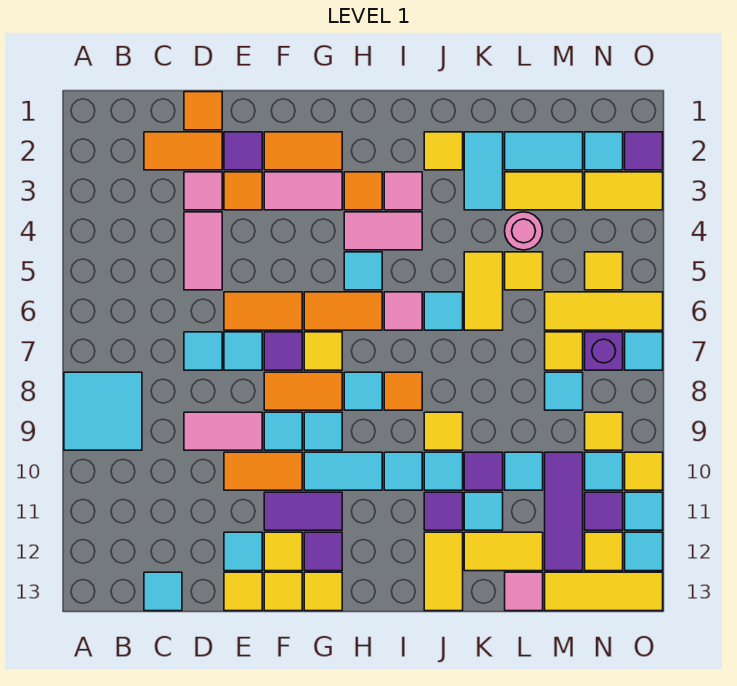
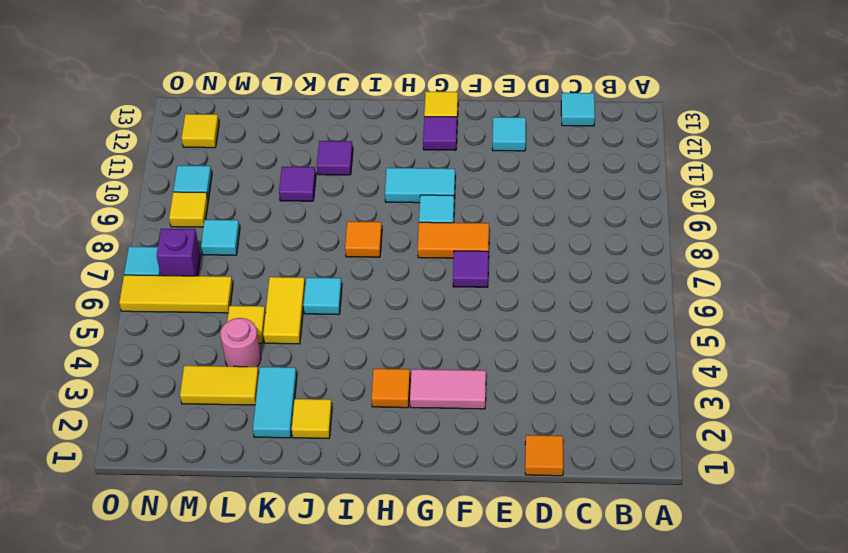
none -> cyan tile A8:B9 level 1
none -> orange tile C2:D2 level 1
none -> pink tile D3 level 1
none -> pink tile D4:D5 level 1

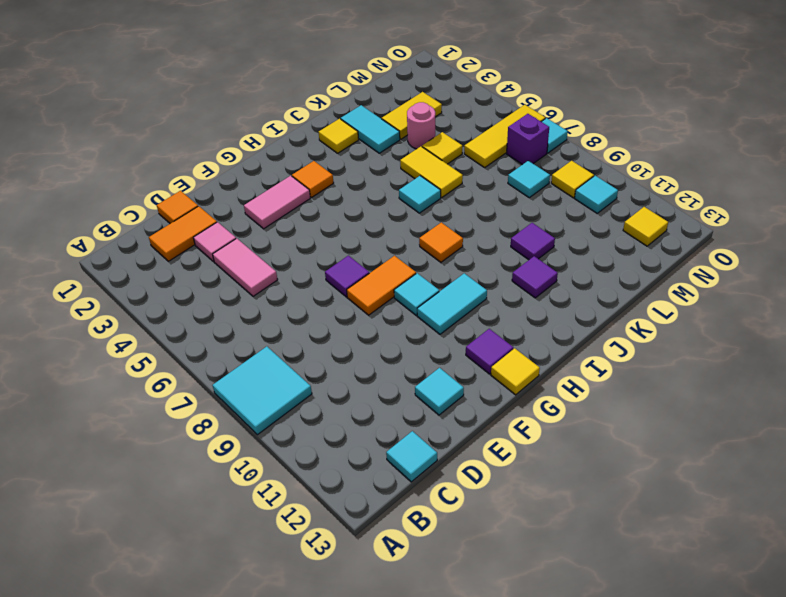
none -> cyan tile D7 level 1
none -> pink tile D9:E9 level 1
none -> purple tile E2 level 1
none -> orange tile E3 level 1

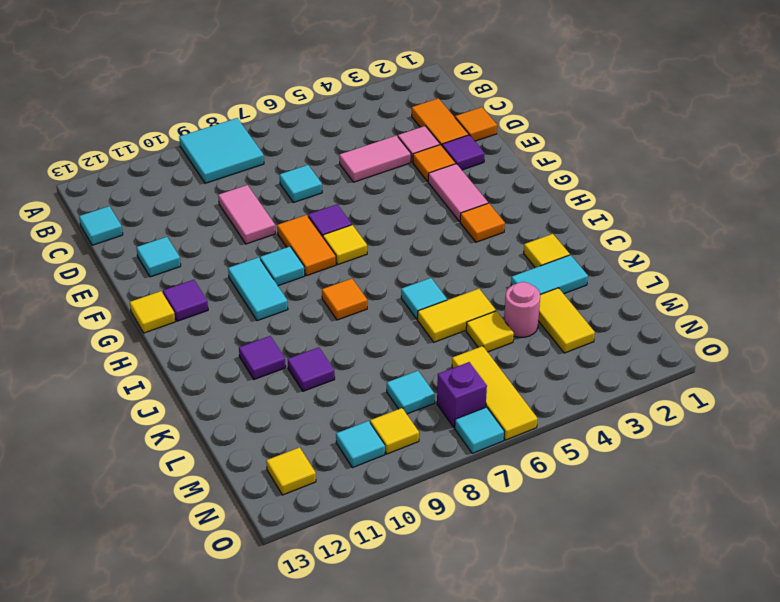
none -> orange tile E6:F6 level 1
none -> cyan tile E7 level 1
none -> orange tile E10:F10 level 1
none -> yellow tile E13 level 1

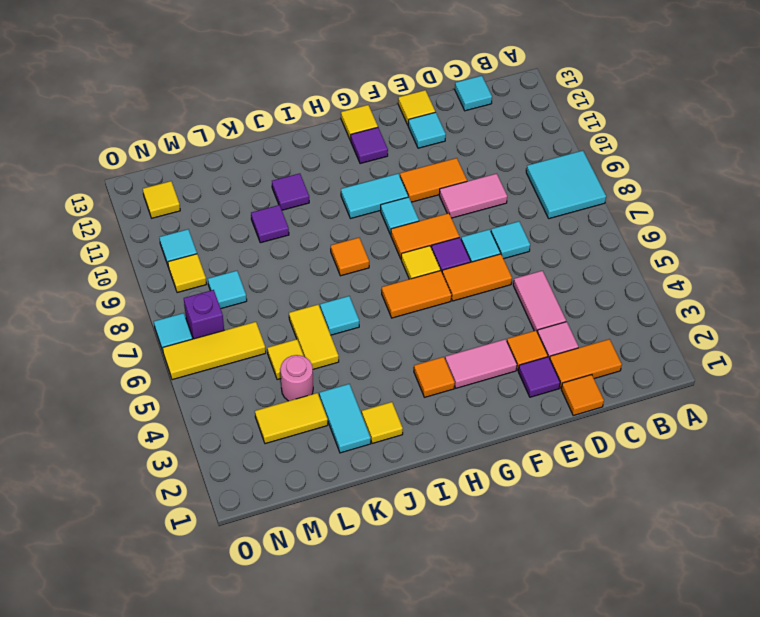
none -> orange tile F2:G2 level 1
none -> cyan tile F9 level 1
none -> purple tile F11:G11 level 1
none -> yellow tile F12 level 1

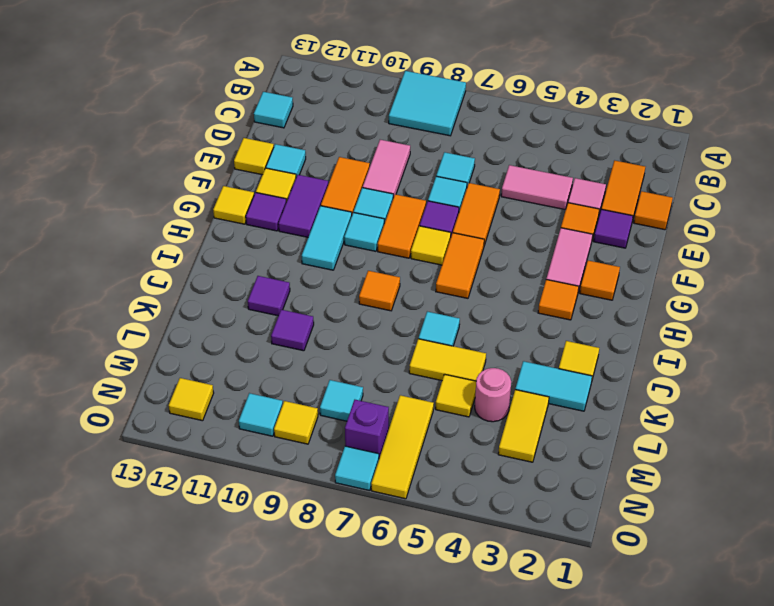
orange tile G2 level 1 -> orange tile F2:G2 level 1
none -> yellow tile F13 level 1
none -> pink tile H4:I4 level 1
none -> cyan tile H5 level 1
none -> cyan tile H8 level 1

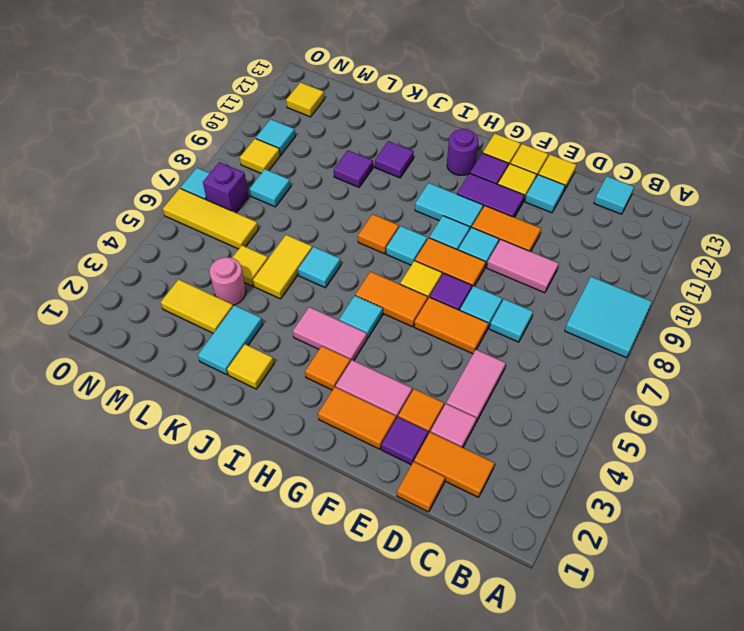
purple round brick H12 level 1 -> none
none -> pink tile I3 level 1
none -> pink tile I6 level 1
none -> cyan tile I10 level 1
none -> yellow tile J9 level 1

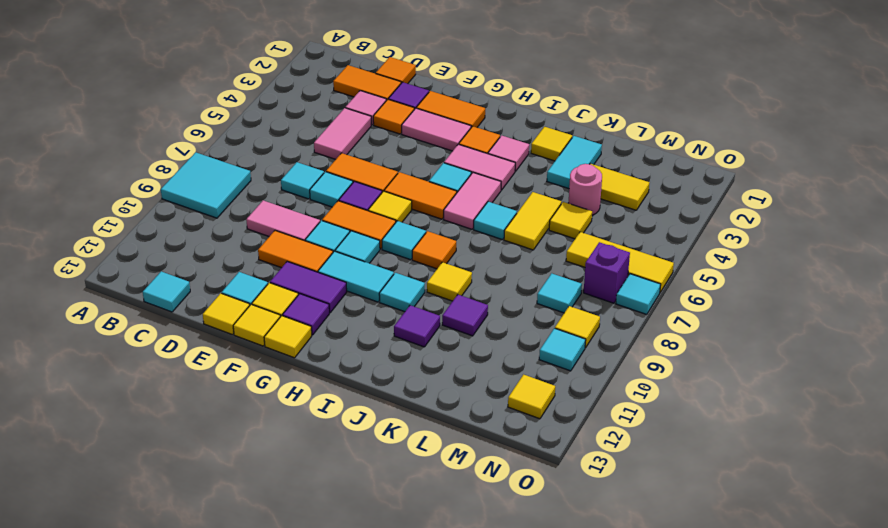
pink tile I5:I6 level 1 -> pink tile I6 level 1
none -> cyan tile J10 level 1
none -> yellow tile J12:J13 level 1
none -> cyan tile K11 level 1
none -> yellow tile K12:L12 level 1

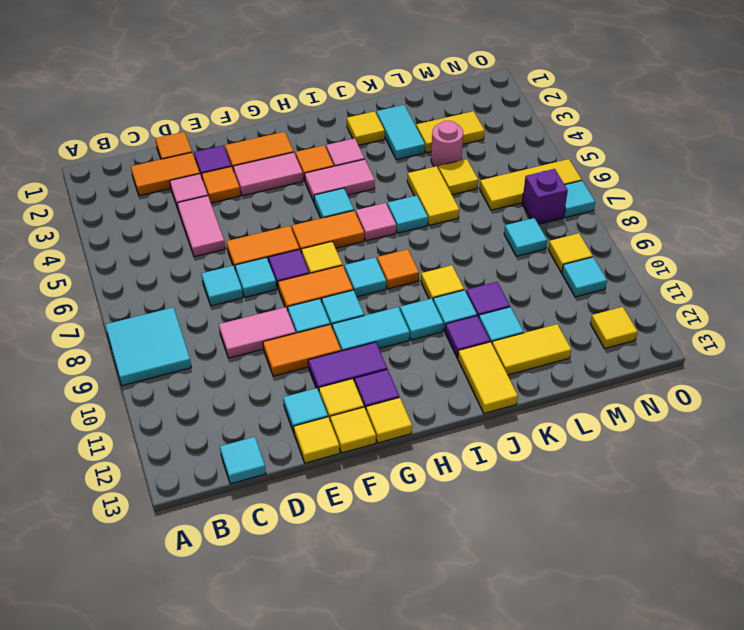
none -> cyan tile L2:M2 level 1
none -> cyan tile L10 level 1
none -> pink tile L13 level 1
none -> yellow tile M7 level 1

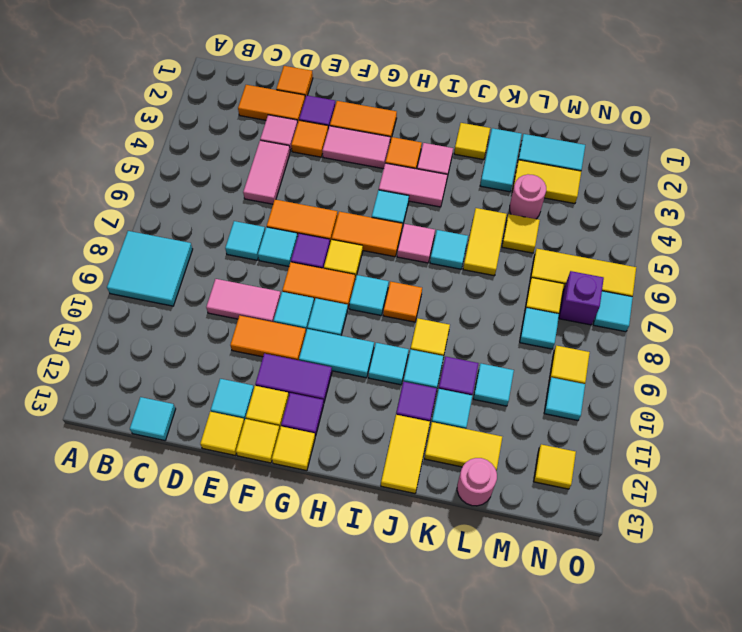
pink round brick L13 level 1 -> pink tile L13 level 1
none -> purple tile M10:M12 level 1
none -> yellow tile M13:O13 level 1
none -> cyan tile N2 level 1
none -> yellow tile N3:O3 level 1

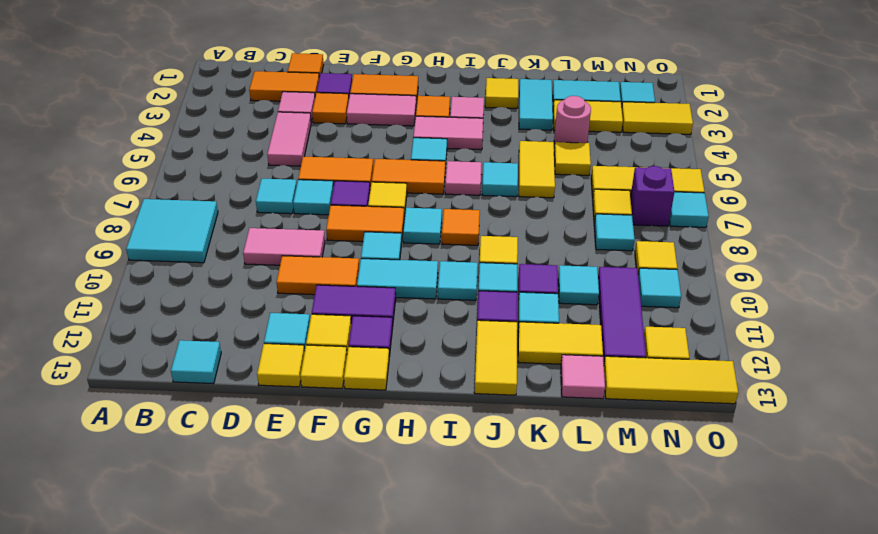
none -> cyan tile F9 level 1
none -> yellow tile N5 level 1
none -> purple tile N11 level 1
none -> purple tile O2 level 1

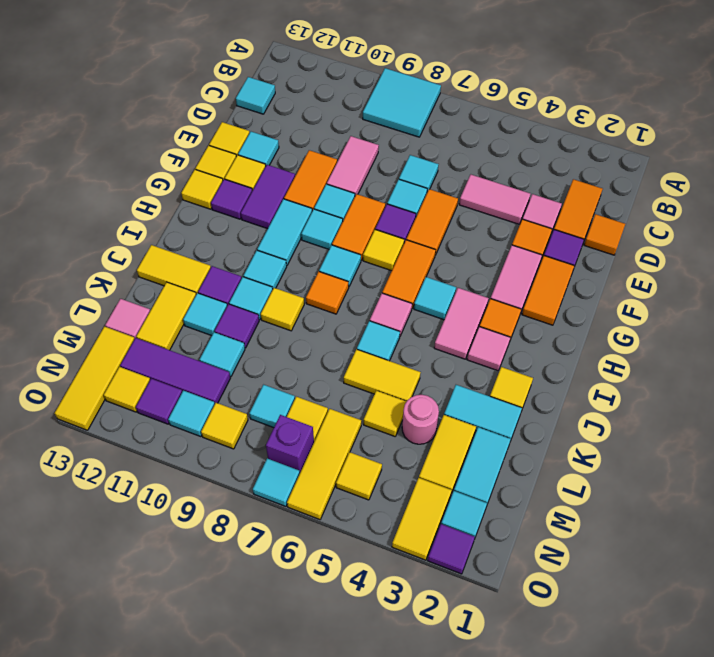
none -> yellow tile O10 level 1
none -> cyan tile O11 level 1
none -> cyan tile O12 level 1

